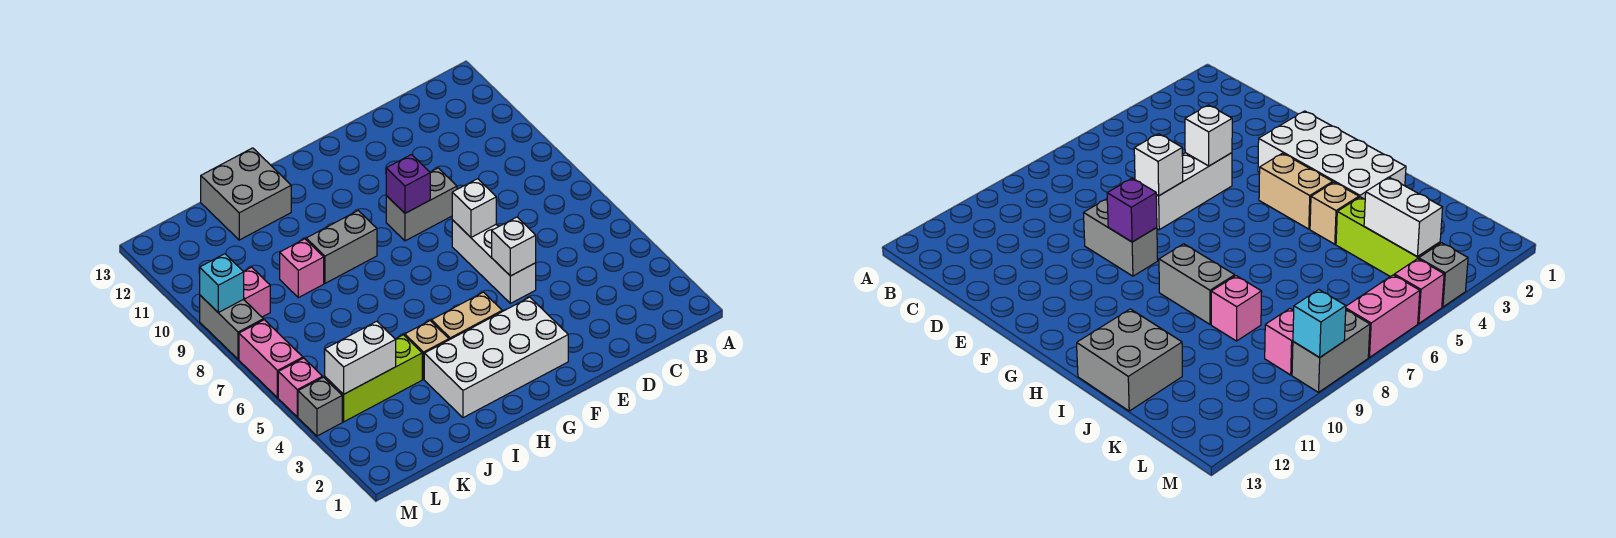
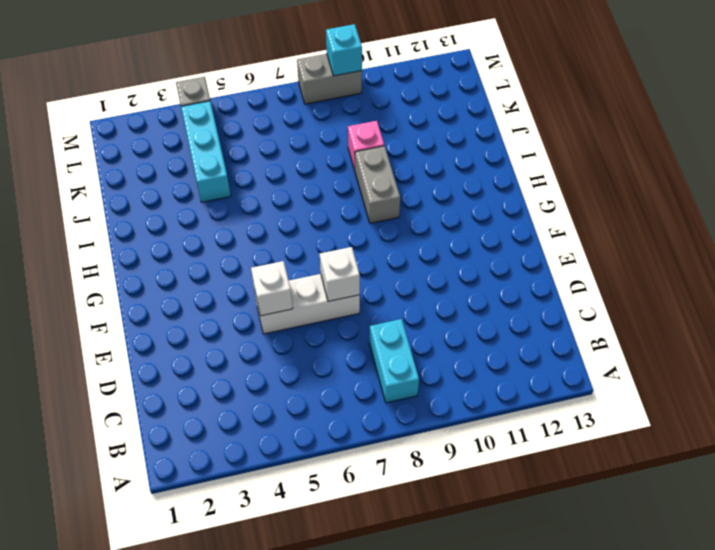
cyan brick B8:C8 level 1 -> none
cyan brick J4:L4 level 1 -> lime brick J4:L4 level 1
none -> grey brick E9:F9 level 1
none -> white brick F2:I3 level 1
none -> tan brick G4:H4 level 1

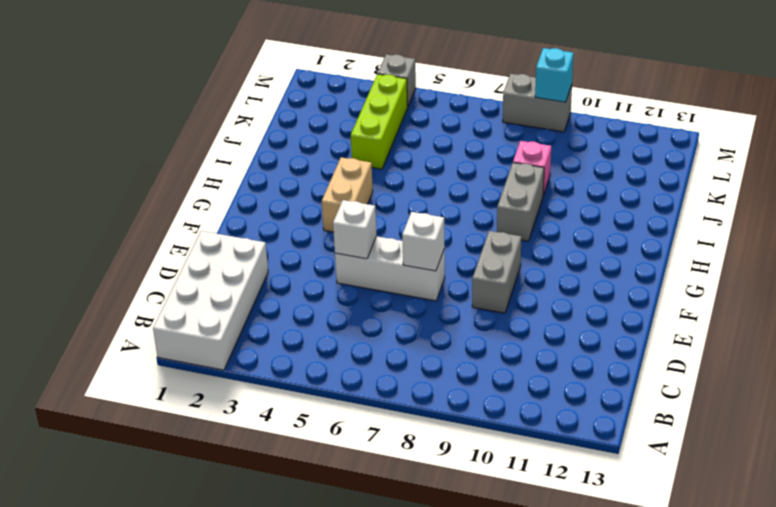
white brick A1:D2 level 1 -> white brick F2:I3 level 1
none -> tan brick I4 level 1
none -> grey brick I12:J13 level 1
none -> pink brick L9 level 1

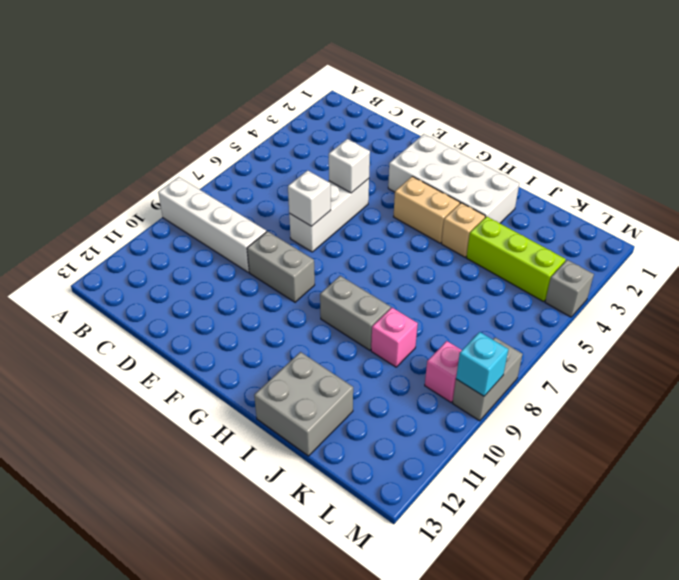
white brick A9:D9 level 1 -> none
none -> pink brick M5 level 1
none -> pink brick M6:M7 level 1
none -> purple brick F9 level 2

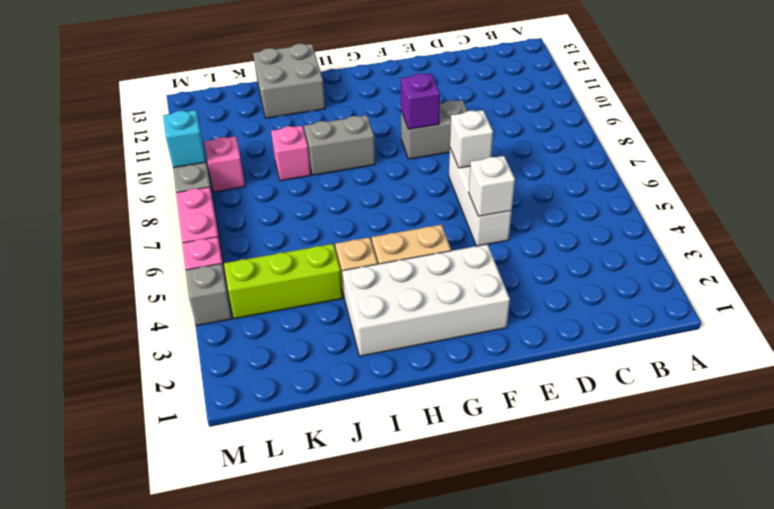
none -> white brick K4:L4 level 2

